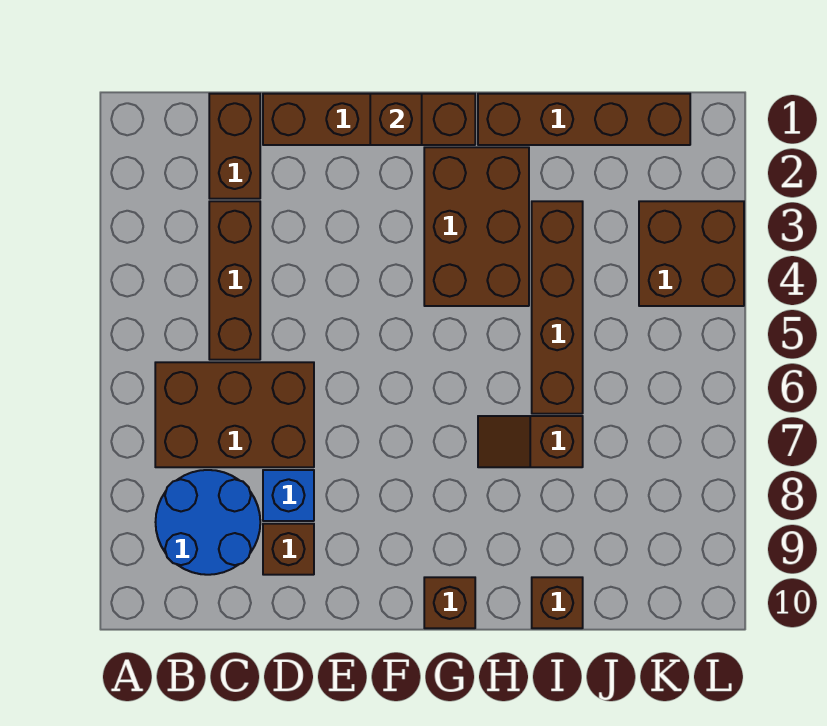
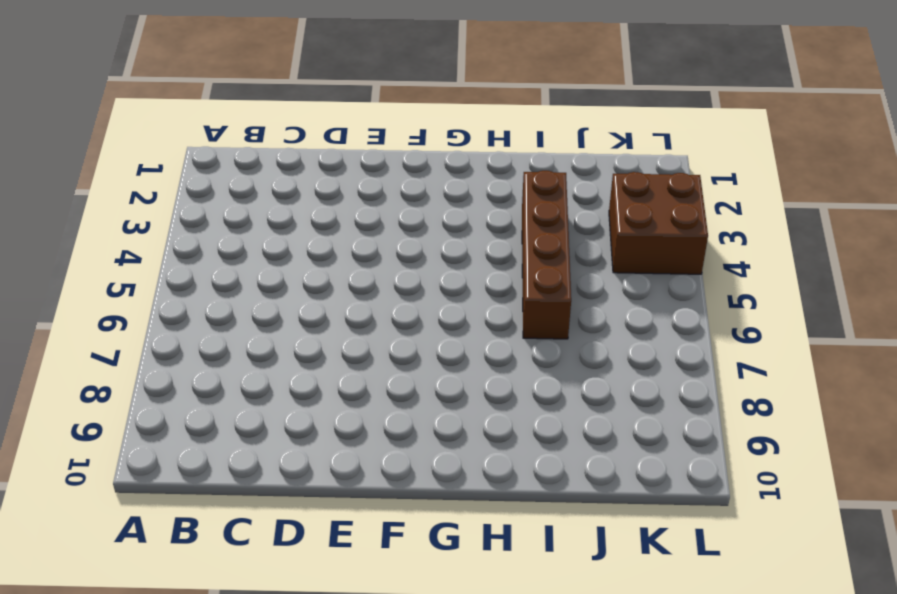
none -> brown brick B6:D7 level 1
none -> blue round brick B8:C9 level 1
none -> brown brick C1:C2 level 1

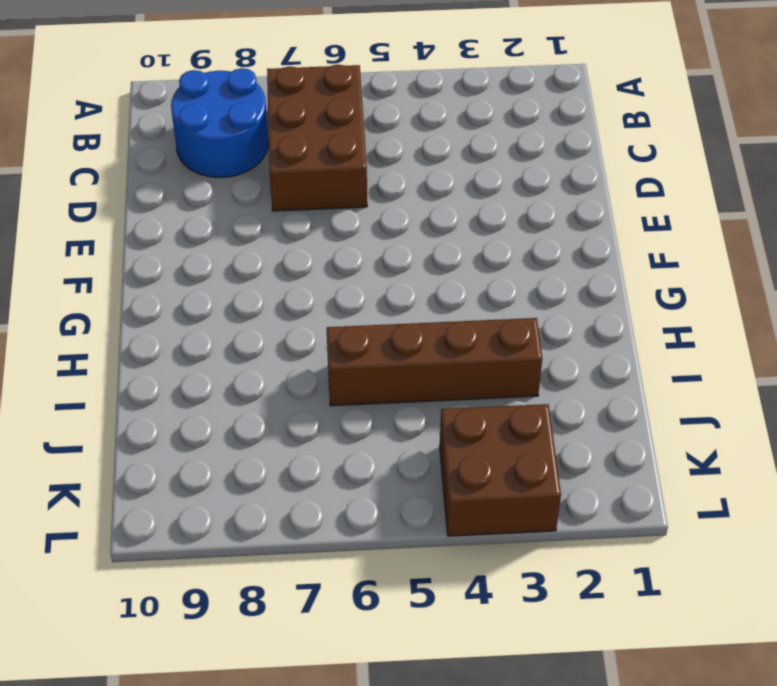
none -> brown brick C1:C2 level 1
none -> brown brick C3:C5 level 1
none -> brown brick D1:G1 level 1

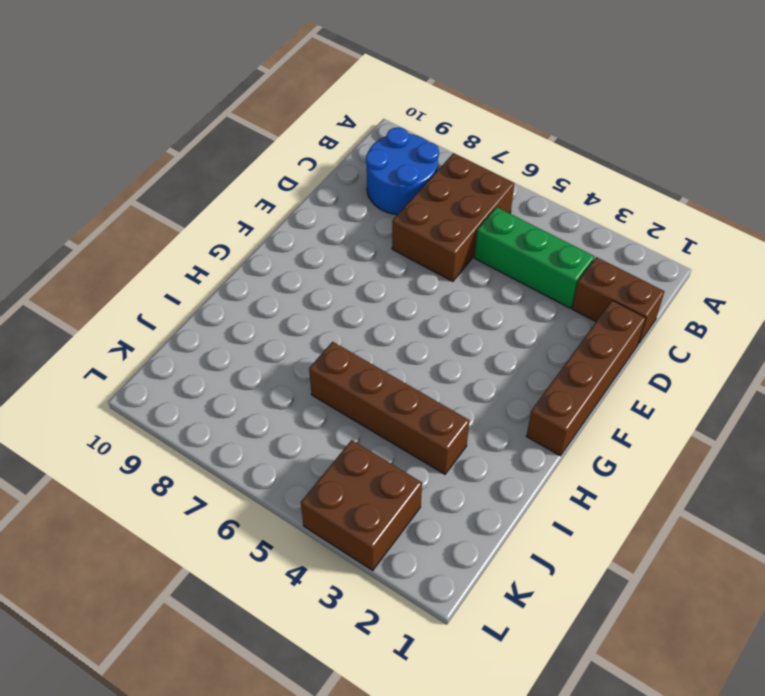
green brick C3:C5 level 1 -> brown brick C3:C5 level 1
none -> blue brick D8 level 1
none -> brown brick D9 level 1
none -> brown brick G2:H4 level 1

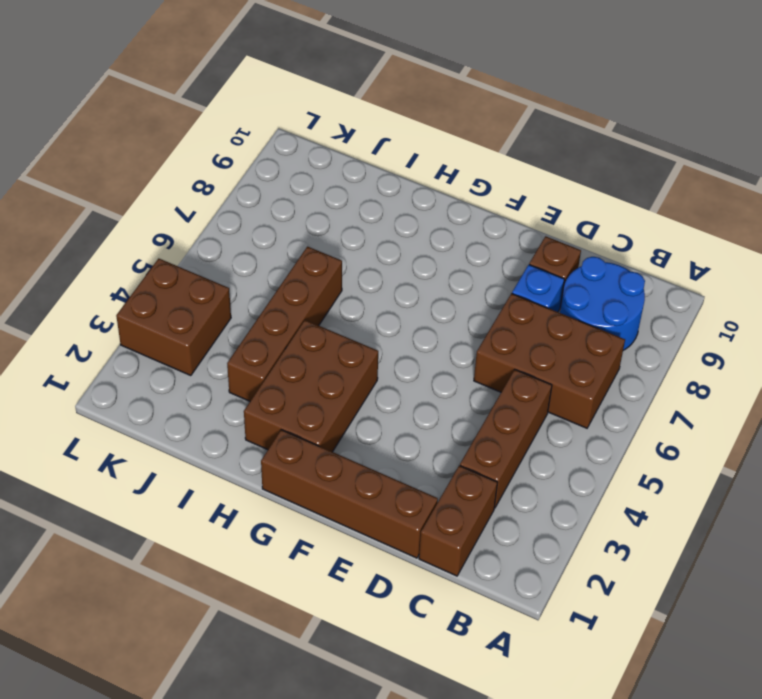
none -> brown brick G10 level 1
none -> brown brick H1:K1 level 1
none -> brown slope H7:I7 level 1 top I

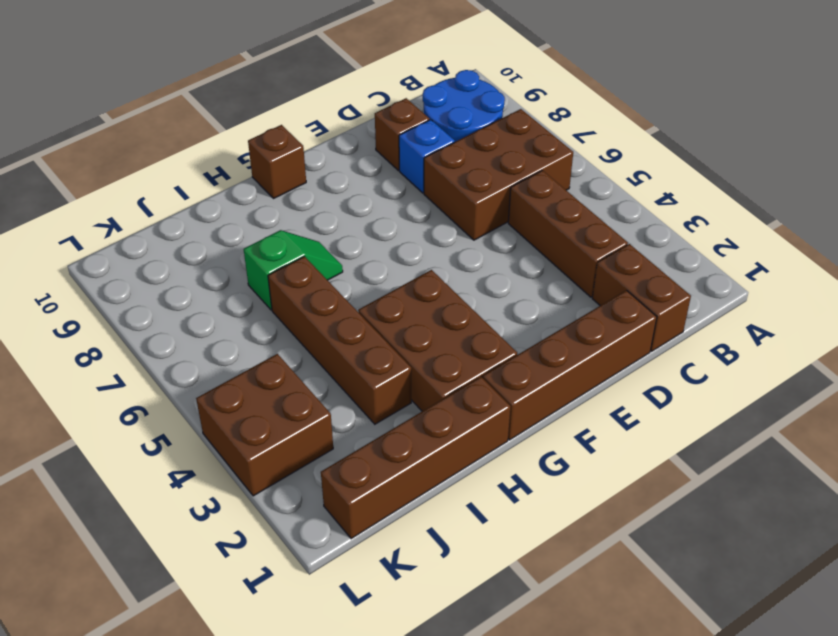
green slope H7:I7 level 1 top I -> brown slope H7:I7 level 1 top I
none -> brown brick I10 level 1
none -> brown brick F1 level 2

